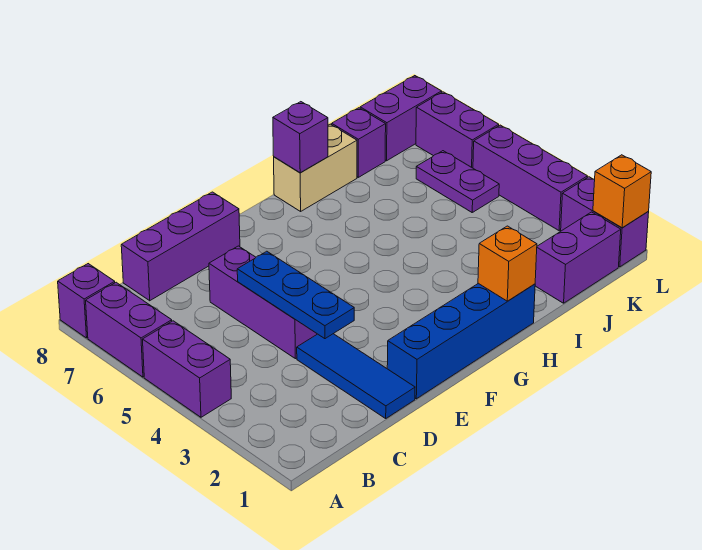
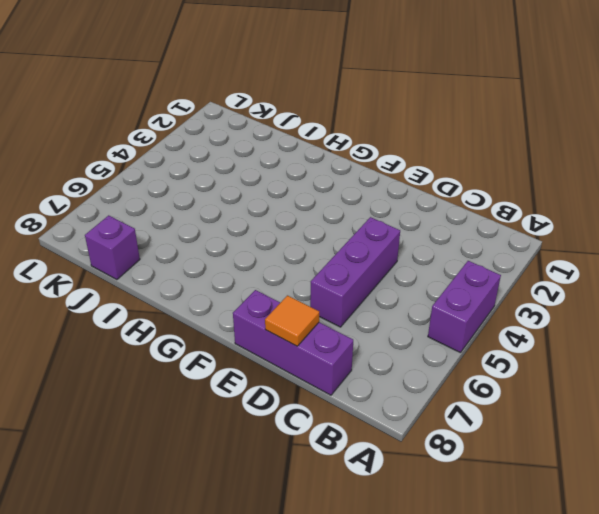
orange tile D8 level 2 -> none
none -> purple brick A6:A7 level 1
none -> purple brick A8 level 1
none -> blue tile D1:D3 level 1

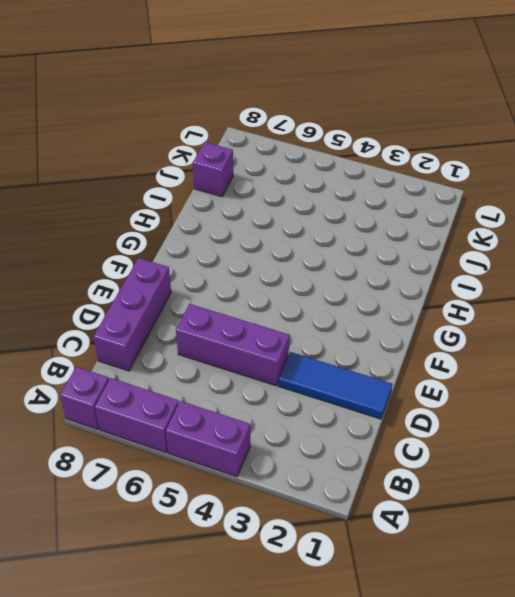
none -> blue brick E1:H1 level 1
none -> tan brick H8:I8 level 1
none -> purple brick J1:K1 level 1

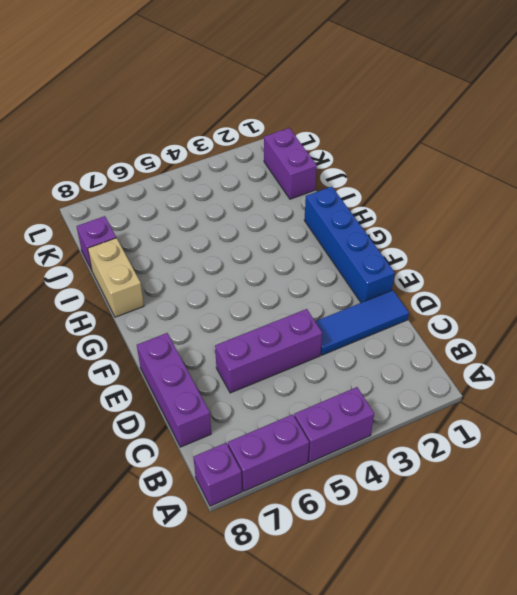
none -> purple plate K5:K6 level 1
none -> purple brick K8:L8 level 1
none -> purple brick L1:L2 level 1

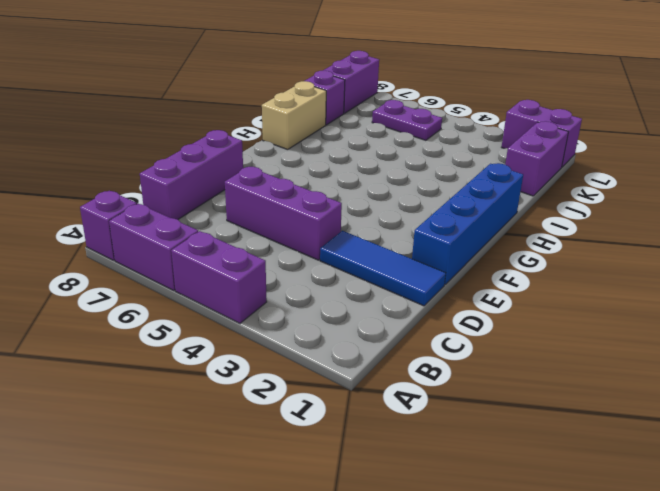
none -> purple brick L3:L5 level 1
none -> purple brick L6:L7 level 1
none -> blue plate D3:D5 level 2

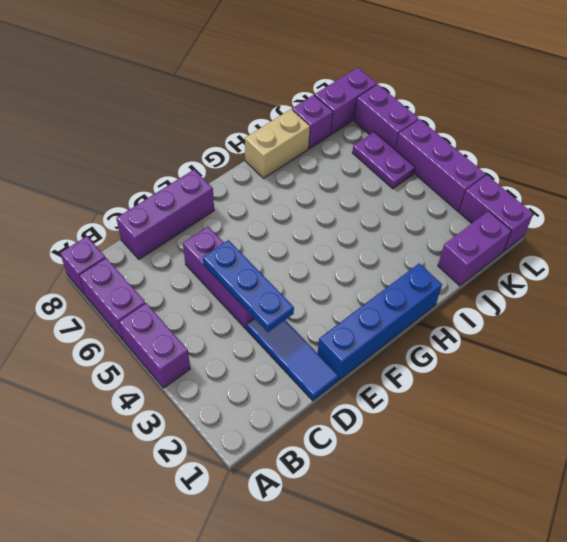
none -> orange brick H1 level 2
none -> purple brick H8 level 2
none -> orange brick L1 level 2

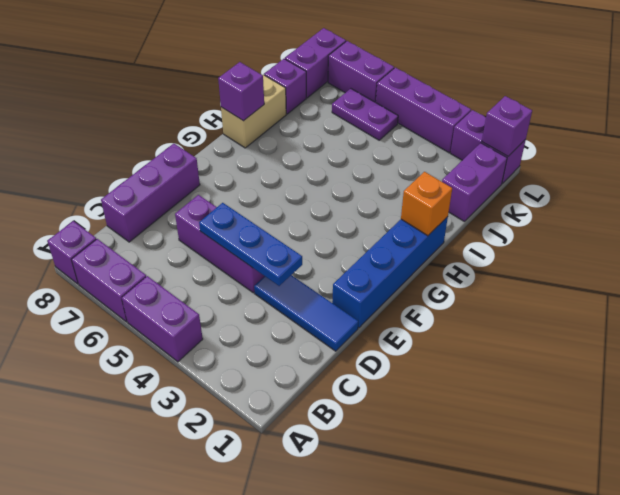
purple brick L1 level 2 -> orange brick L1 level 2

